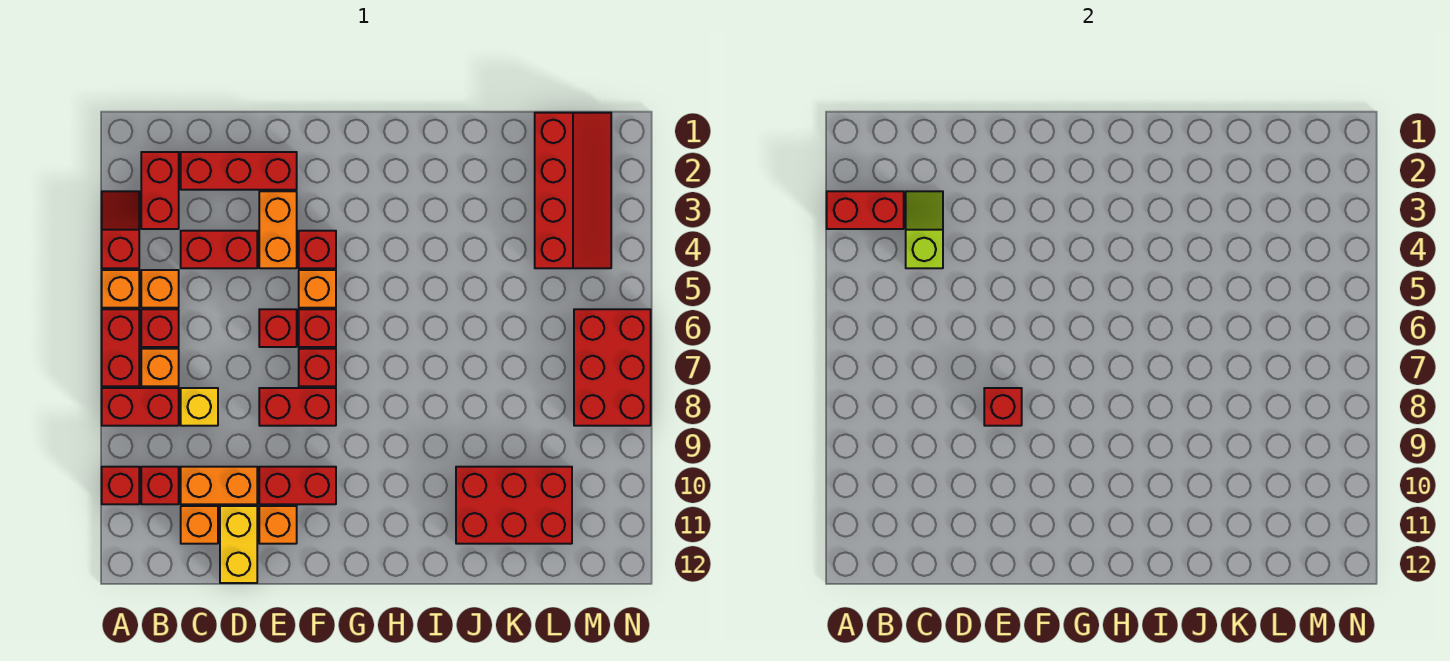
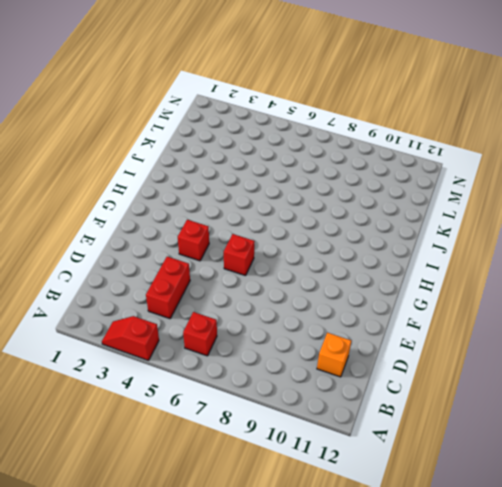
none -> orange brick A5 level 1
none -> red brick A6:A7 level 1
none -> red brick A8:B8 level 1
none -> red brick A10 level 1

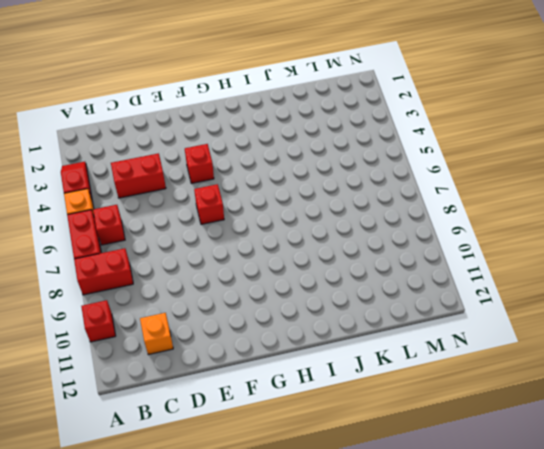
none -> red brick B2:B3 level 1
none -> orange brick B5 level 1
none -> orange brick B7 level 1
none -> red brick B10 level 1

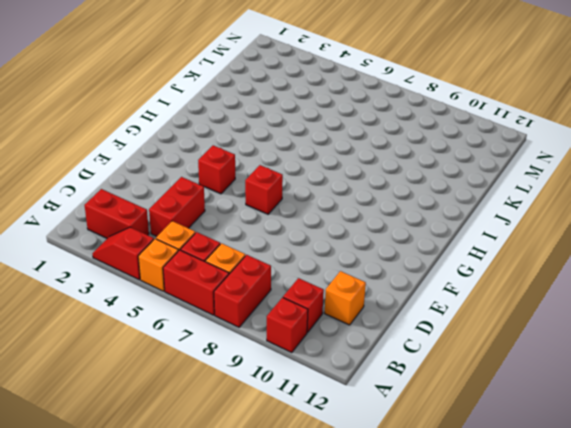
none -> red brick C2:E2 level 1
none -> yellow brick C8 level 1
none -> orange brick C10:D10 level 1
none -> yellow brick D11:D12 level 1

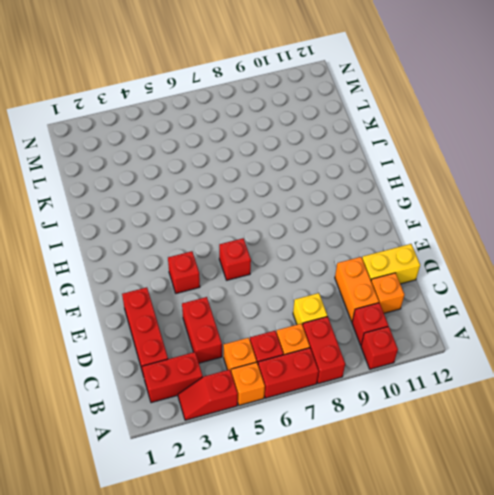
none -> orange brick E3:E4 level 1
none -> red brick E6 level 1
none -> red brick E8:F8 level 1
none -> red brick E10:F10 level 1

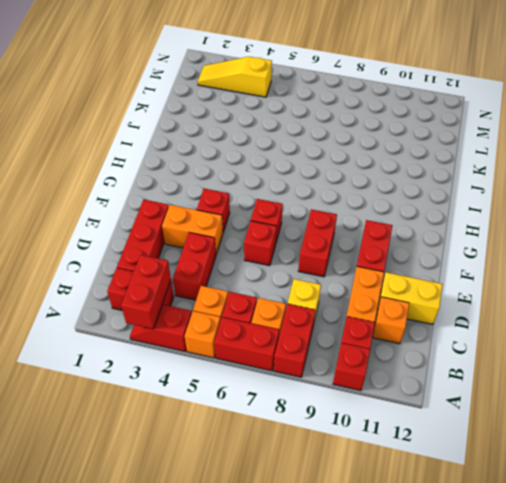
yellow slope M2:M4 level 1 top 4 -> red slope L1:M4 level 1 top L
none -> orange brick E11 level 1
none -> orange brick F5 level 1
none -> red brick F7 level 1
none -> red brick J10:L11 level 1

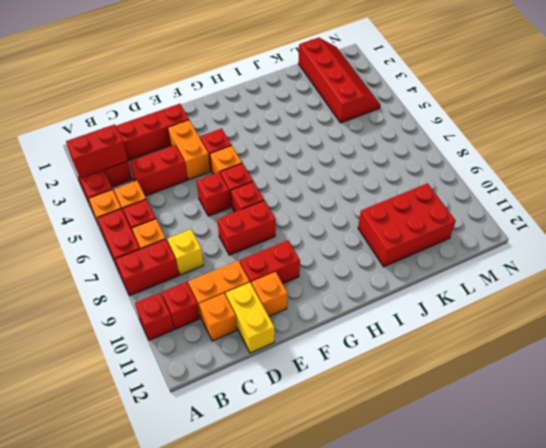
none -> red brick M6:N8 level 1
none -> lime slope C3:C4 level 2 top 4
none -> red brick E8 level 2

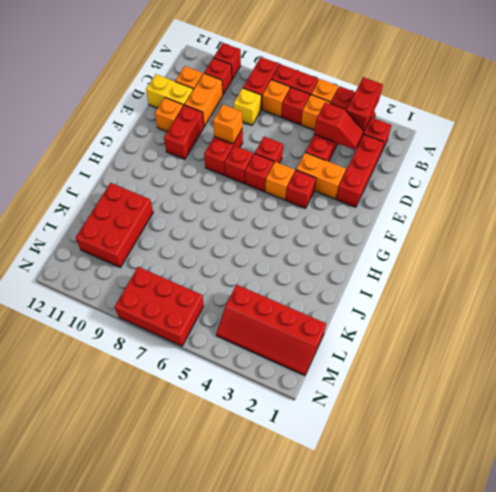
red slope C3:C4 level 2 top 4 -> lime slope C3:C4 level 2 top 4
orange brick E8 level 2 -> red brick E8 level 2

